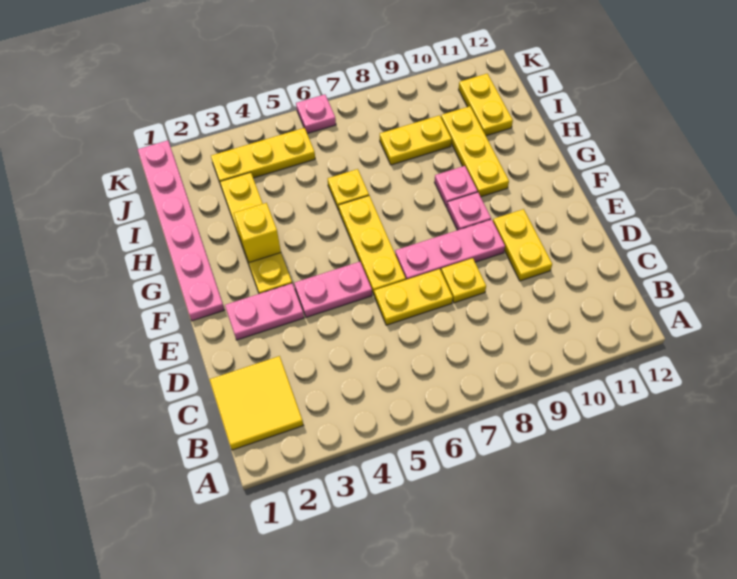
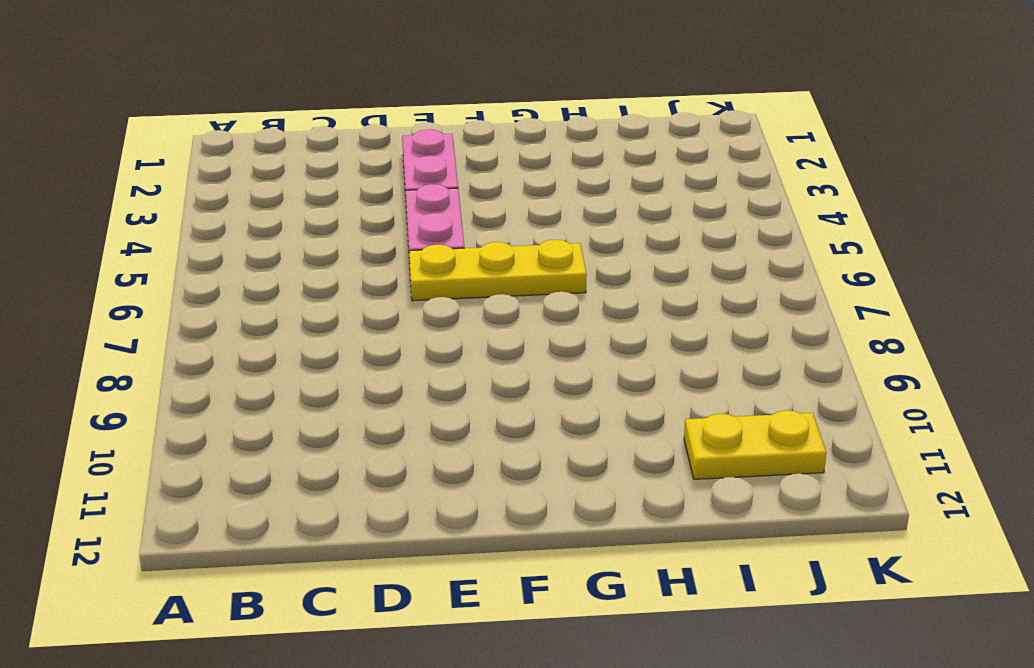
none -> yellow tile B1:C2 level 1
none -> yellow plate D6:D7 level 1
none -> yellow plate D8 level 1

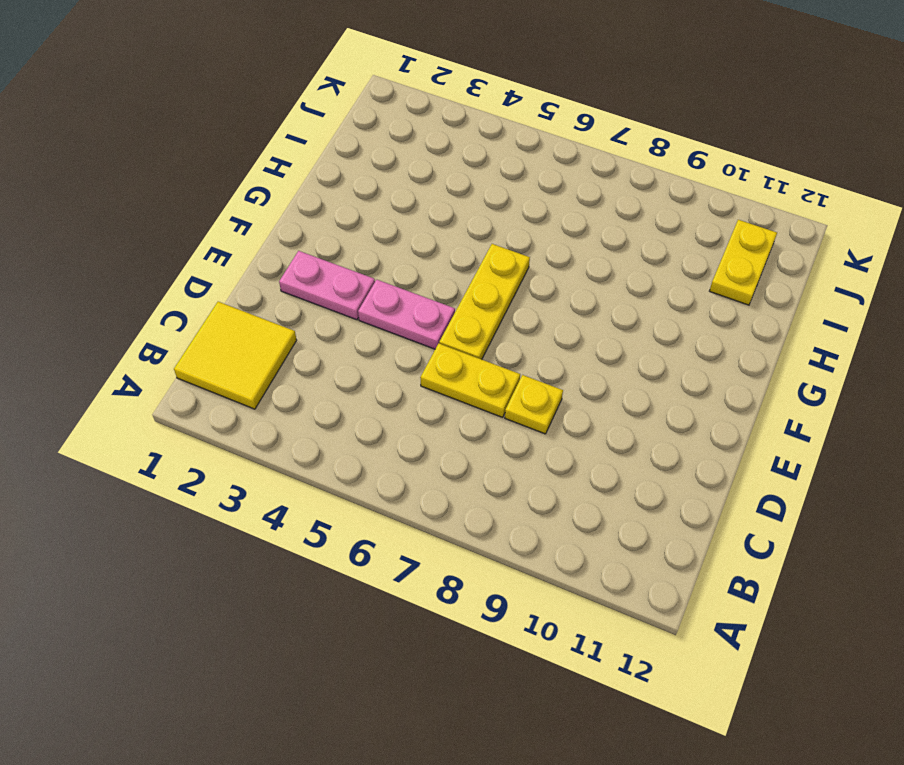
none -> yellow plate D10:E10 level 1
none -> pink plate E7:E9 level 1
none -> pink plate F1:K1 level 1

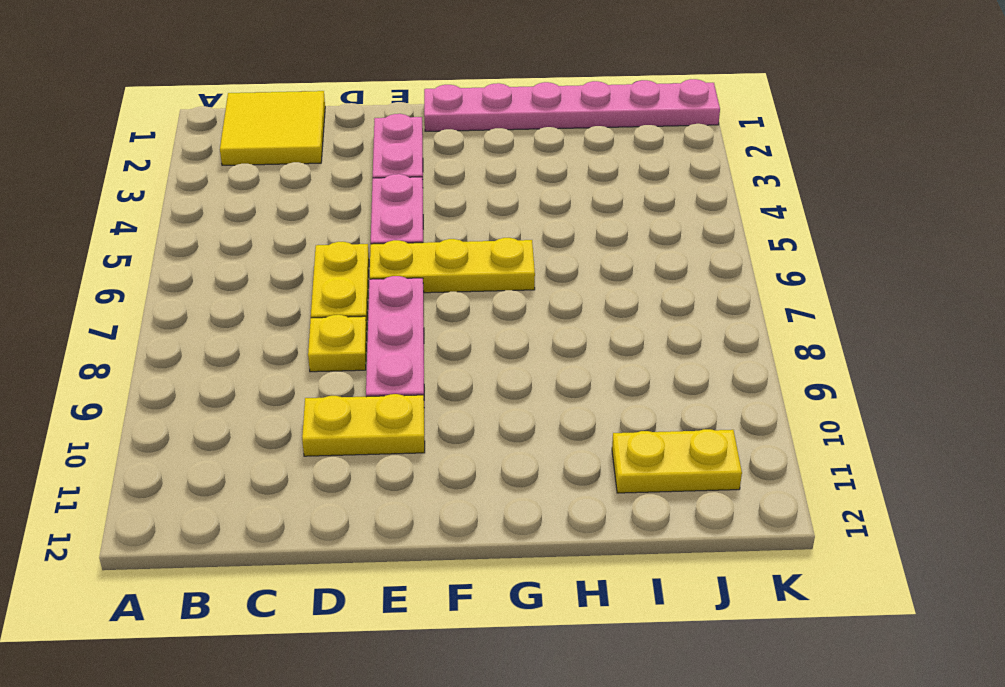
none -> yellow plate F3:I3 level 1
none -> pink plate F9 level 1
none -> pink plate G9 level 1

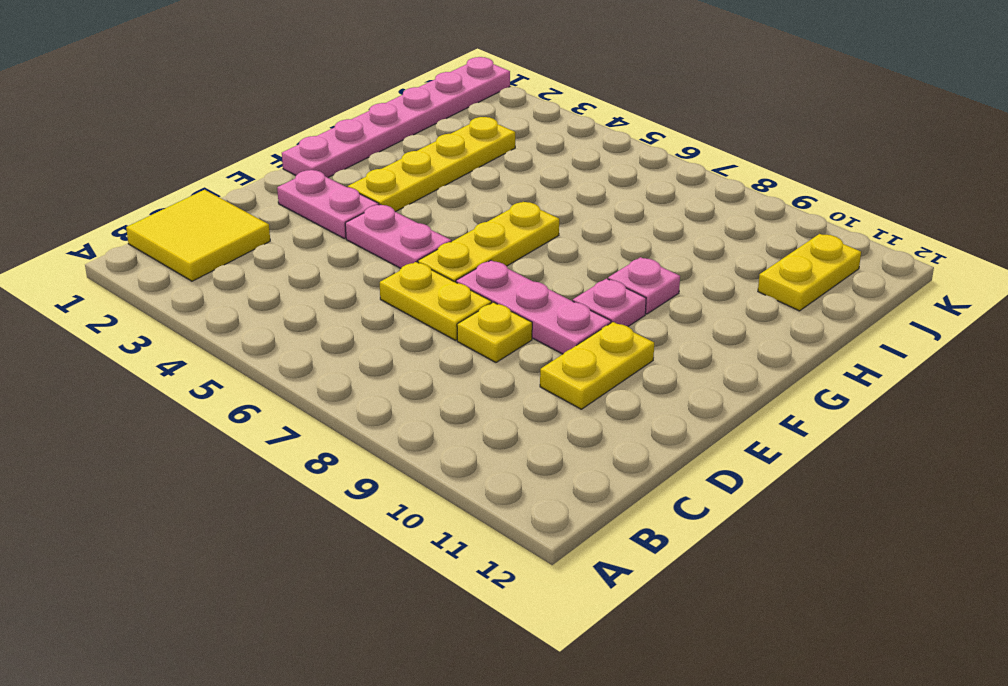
none -> yellow plate G10:I10 level 1
none -> yellow plate H6 level 1
none -> yellow plate I8:I9 level 1

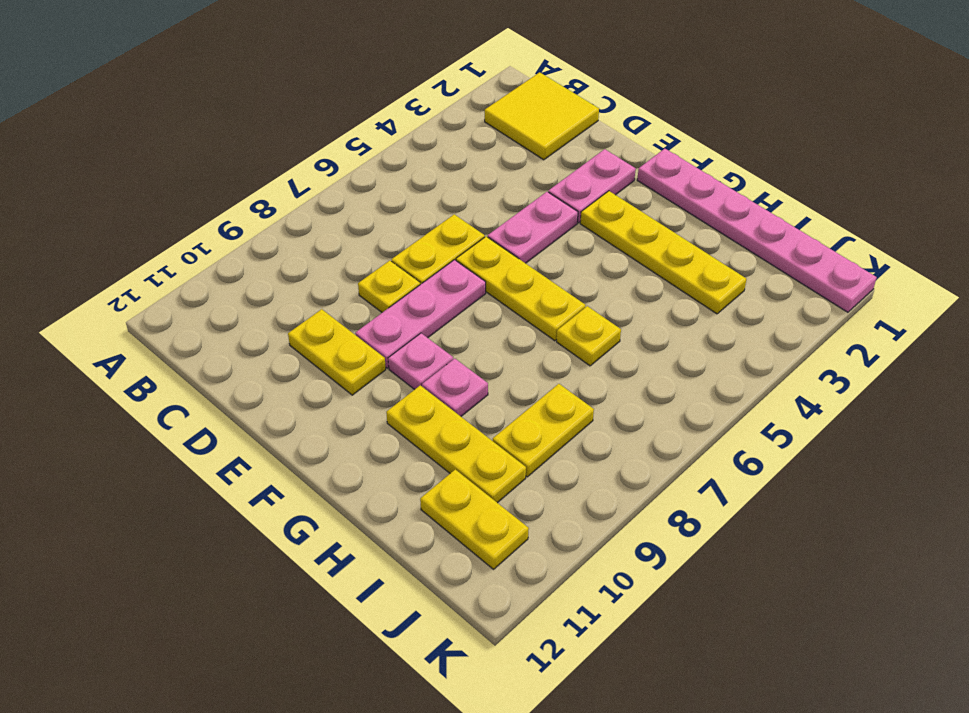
none -> yellow plate J3:J5 level 1
none -> pink plate K6 level 1
none -> yellow brick G3 level 2

